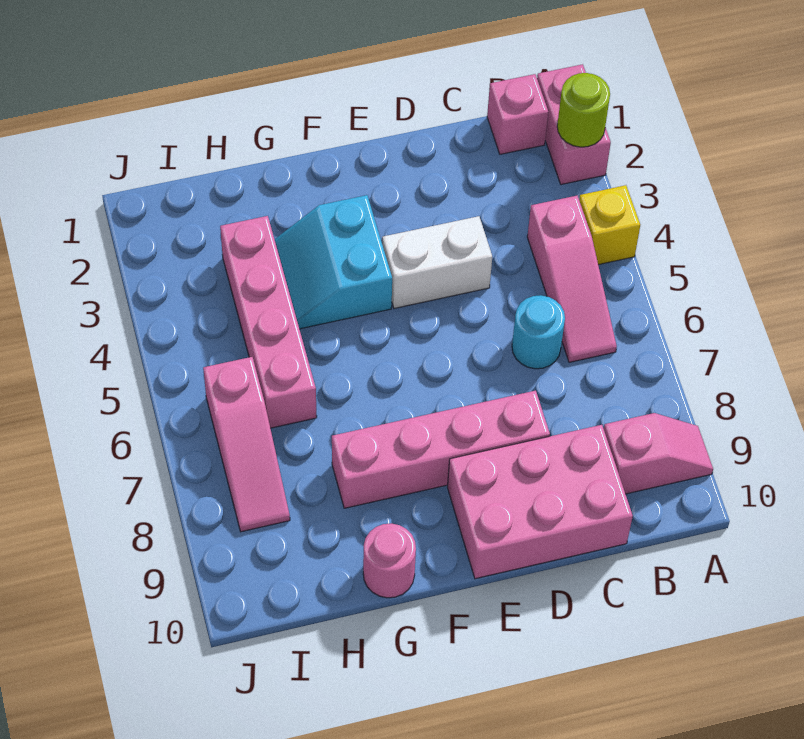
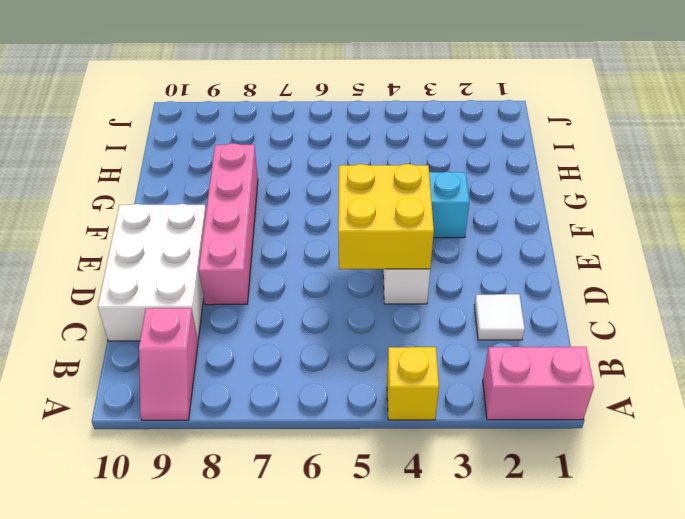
white tile C2 level 1 -> none
white brick C9:E10 level 1 -> pink brick C9:E10 level 1
yellow brick D4:E5 level 2 -> none
none -> pink brick B1 level 1
none -> pink slope B4:B6 level 1 top 4
none -> cyan round brick C6 level 1

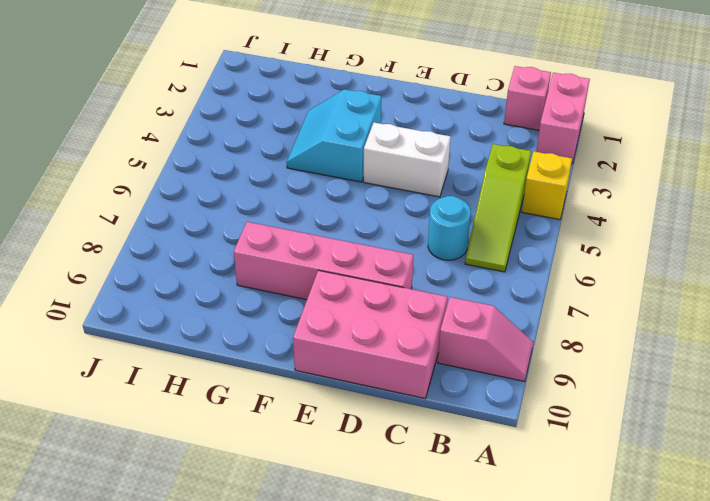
lime slope B4:B6 level 1 top 4 -> pink slope B4:B6 level 1 top 4
none -> pink round brick G10 level 1
none -> pink brick H3:H6 level 1
none -> pink slope I6:I8 level 1 top 6

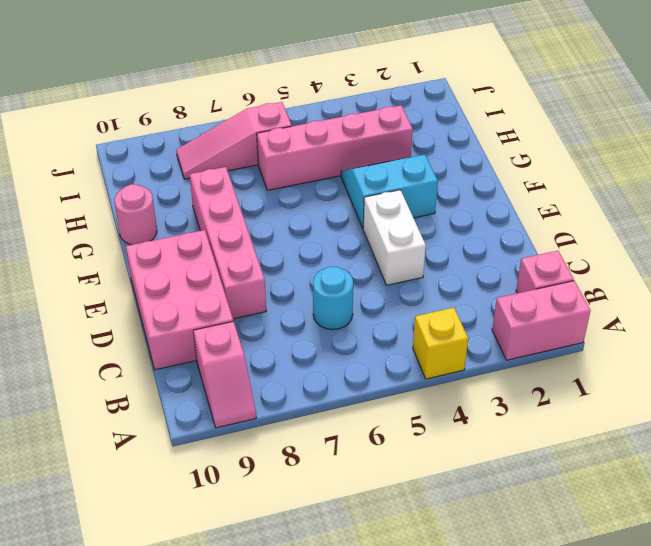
none -> pink slope B4:B6 level 1 top 4
none -> lime round brick A2 level 2

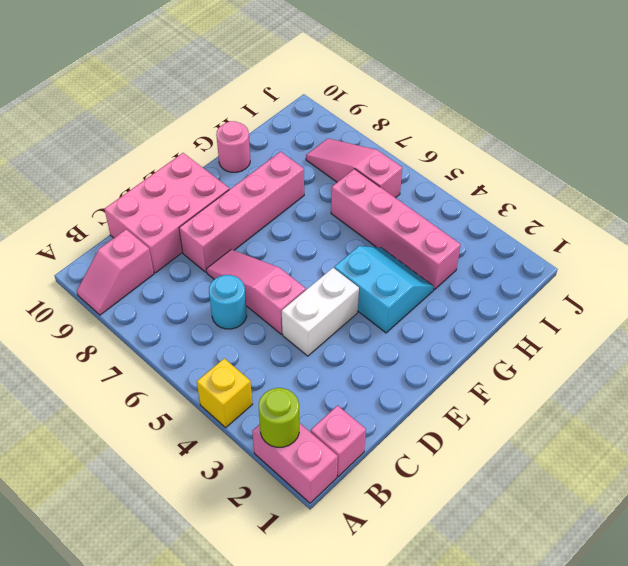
pink slope D5:D7 level 1 top 5 -> pink slope B4:B6 level 1 top 4

